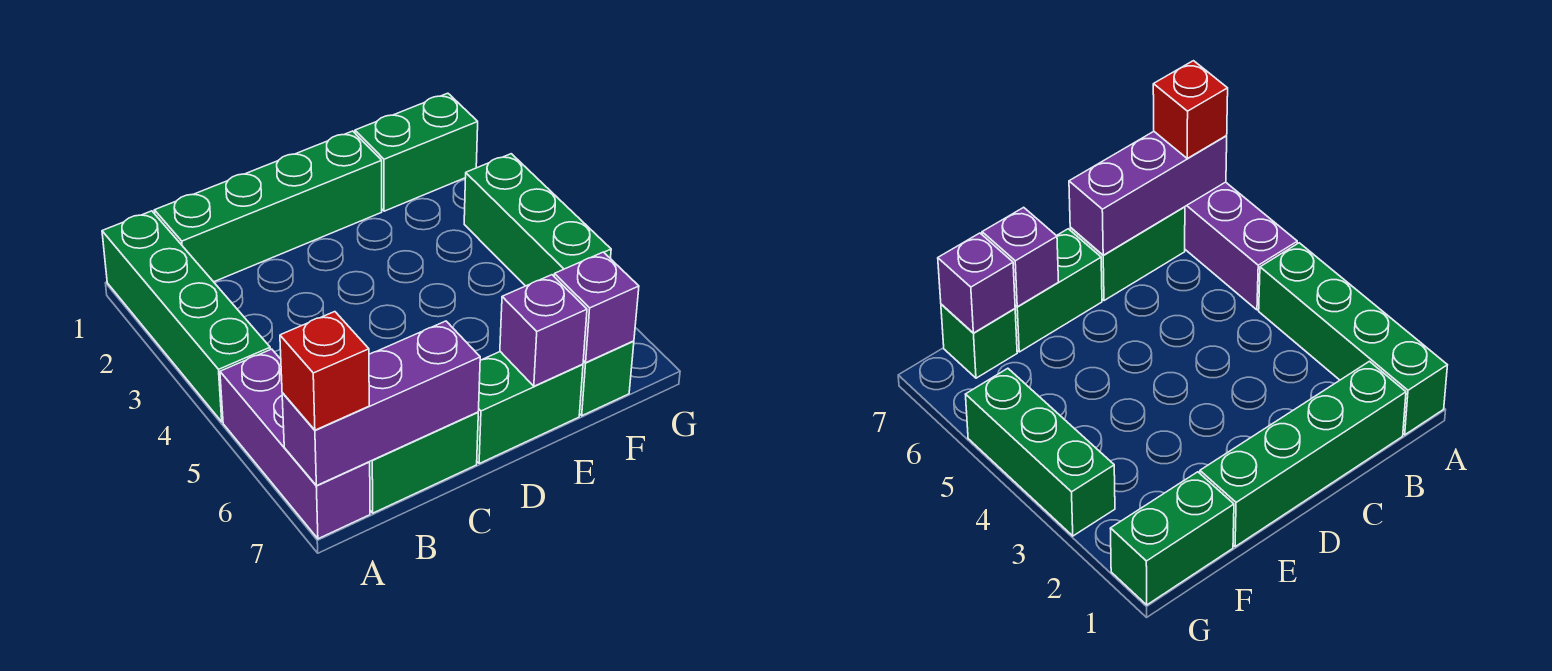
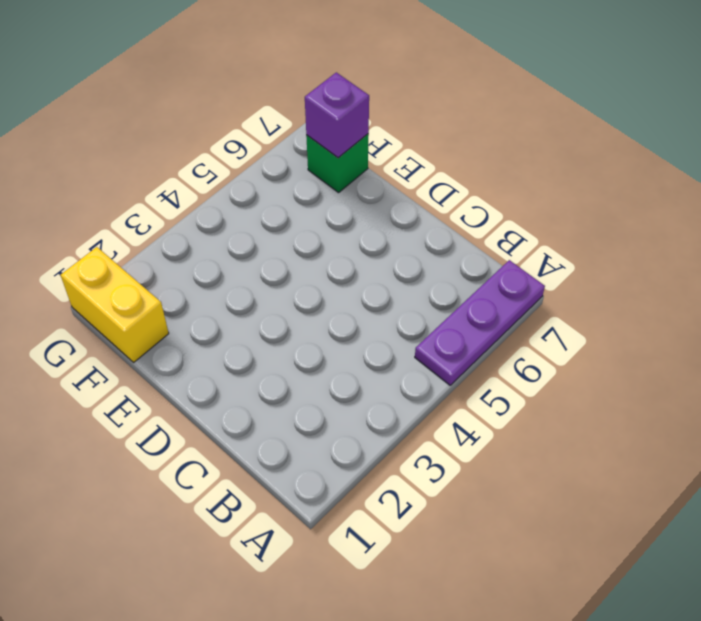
purple plate A5:A7 level 1 -> purple brick A5:A7 level 1
yellow brick F1:G1 level 1 -> green brick F1:G1 level 1
none -> green brick A1:A4 level 1
none -> green brick B1:E1 level 1
none -> green brick B7:C7 level 1

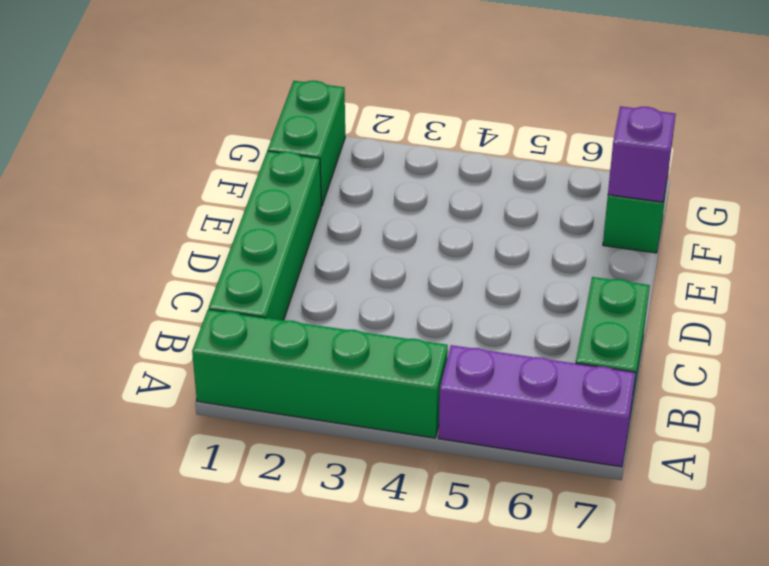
none -> green brick D7:E7 level 1
none -> green brick G3:G5 level 1
none -> purple brick A7:C7 level 2

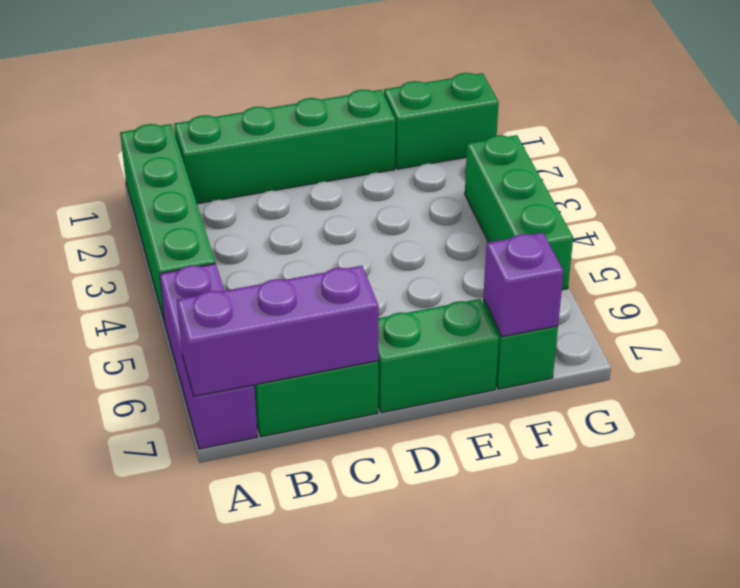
none -> purple brick E7 level 2
none -> red brick A7 level 3

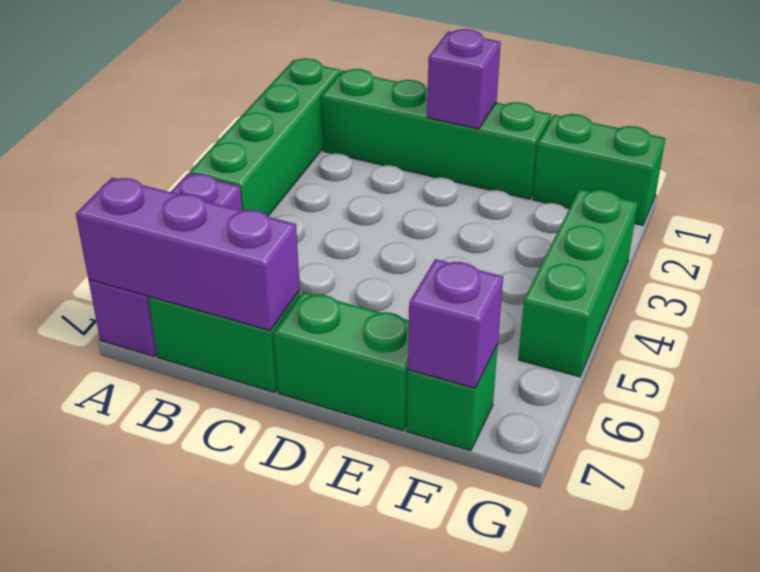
purple brick D1 level 2 -> purple brick E7 level 2
none -> red brick A7 level 3

